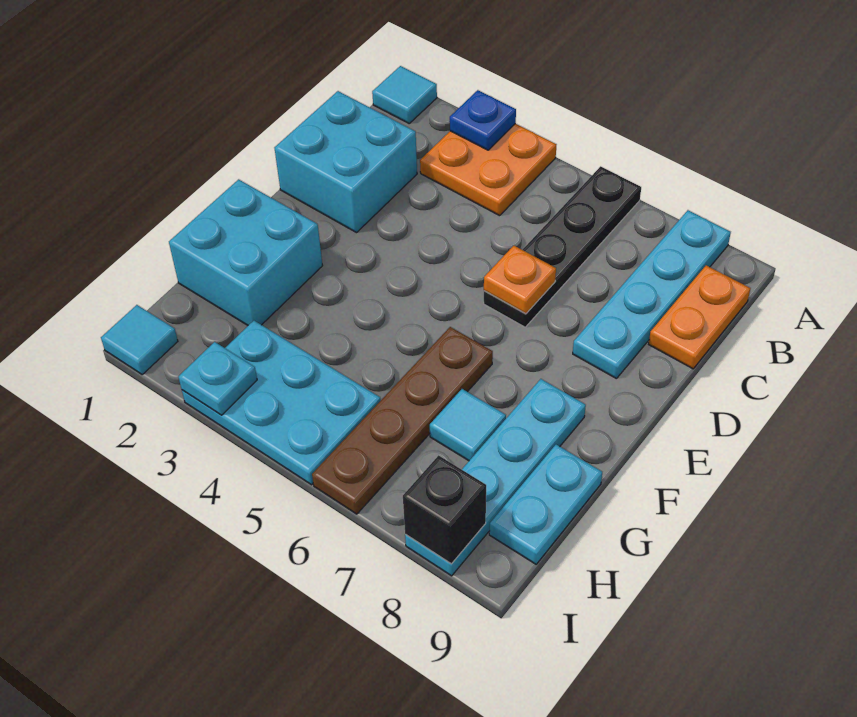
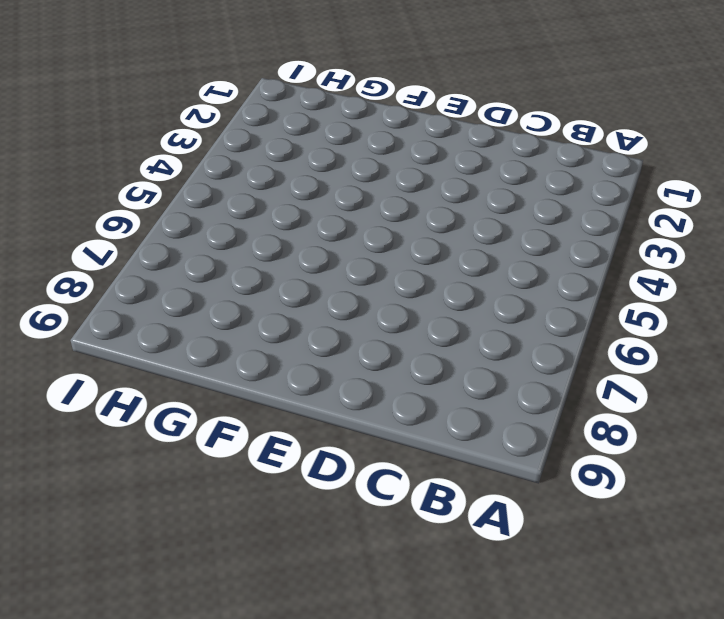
none -> cyan tile A1 level 1
none -> orange plate A3:B4 level 1
none -> black plate A6:D6 level 1

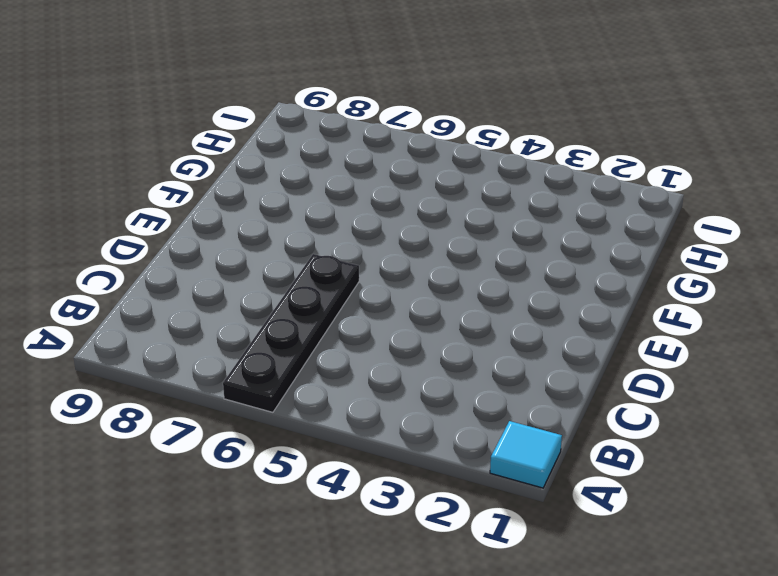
none -> orange plate A3:B4 level 1
none -> cyan plate A8:D8 level 1
none -> orange plate B9:C9 level 1

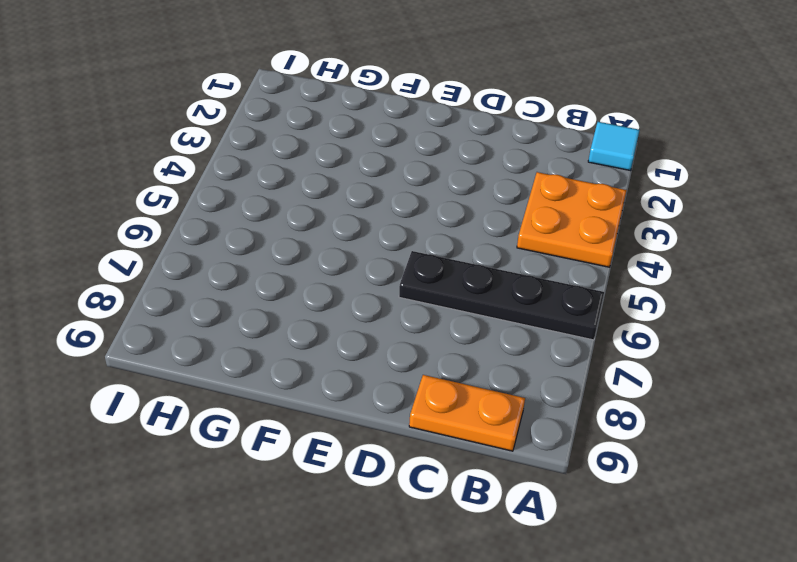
none -> cyan plate A8:D8 level 1
none -> cyan brick C1:D2 level 1
none -> cyan brick F1:G2 level 1

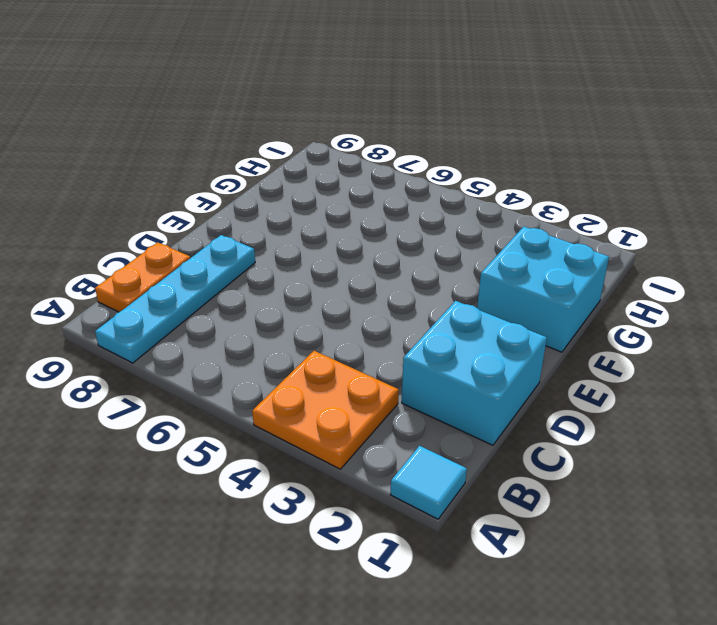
none -> black plate A6:D6 level 1
none -> brown plate F6:I6 level 1
none -> cyan plate F8:I8 level 1

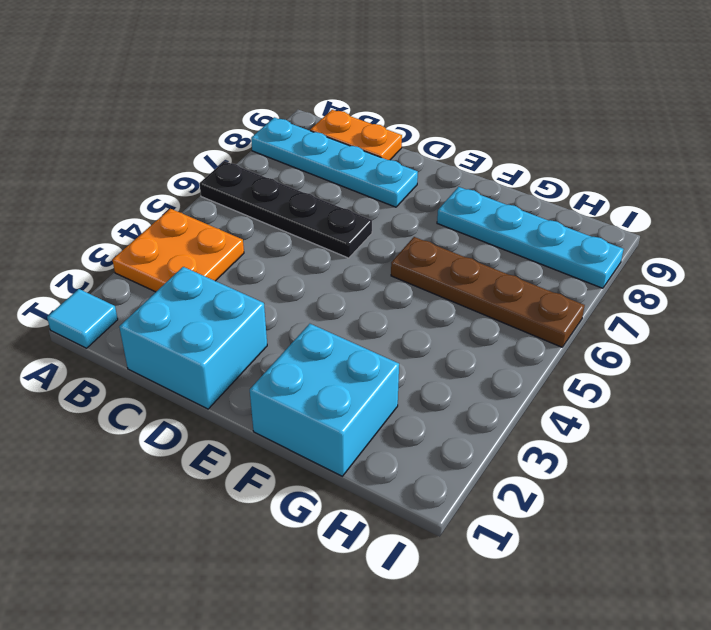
none -> cyan tile G7 level 1
none -> cyan plate G9:H9 level 1
none -> cyan plate H3:I5 level 1

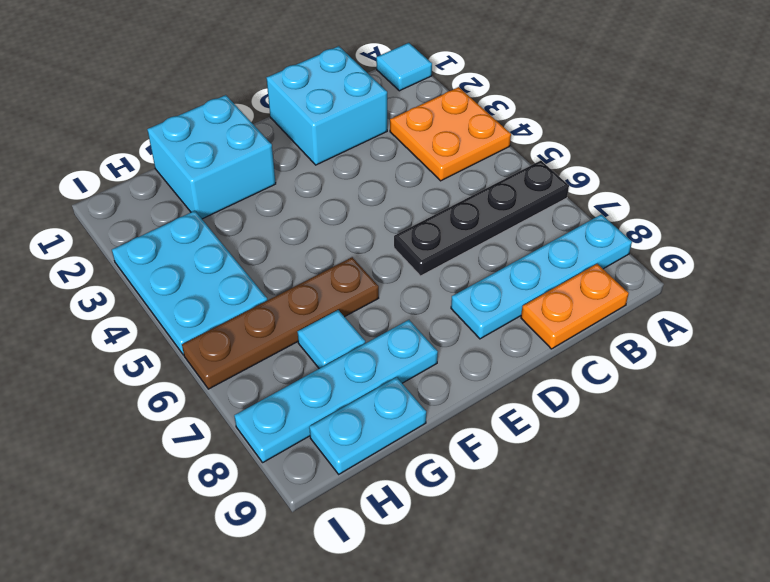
none -> cyan tile I1 level 1
none -> blue plate A3 level 2
none -> orange plate D6 level 2

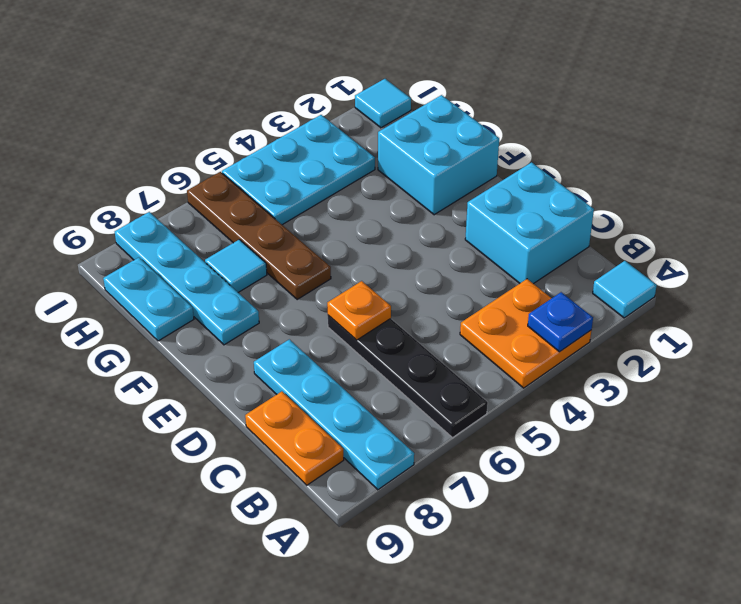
none -> cyan plate I3 level 2
none -> black brick I8 level 2

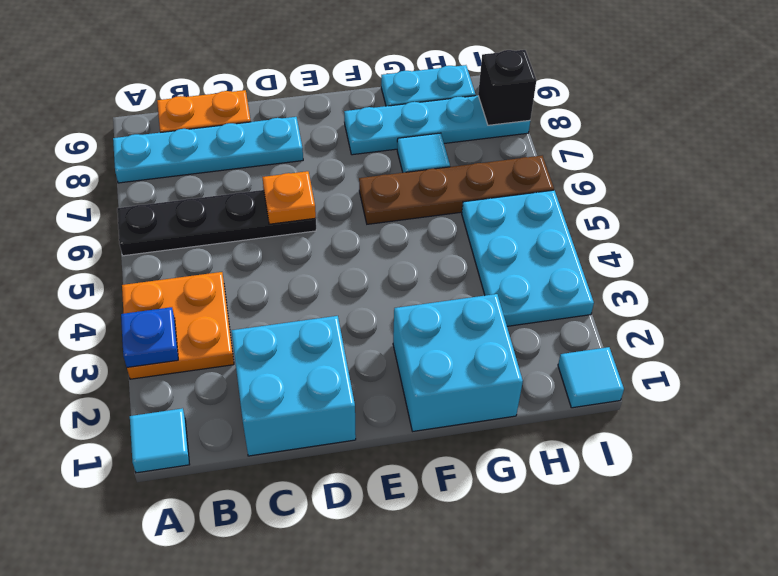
none -> cyan plate I3 level 2

